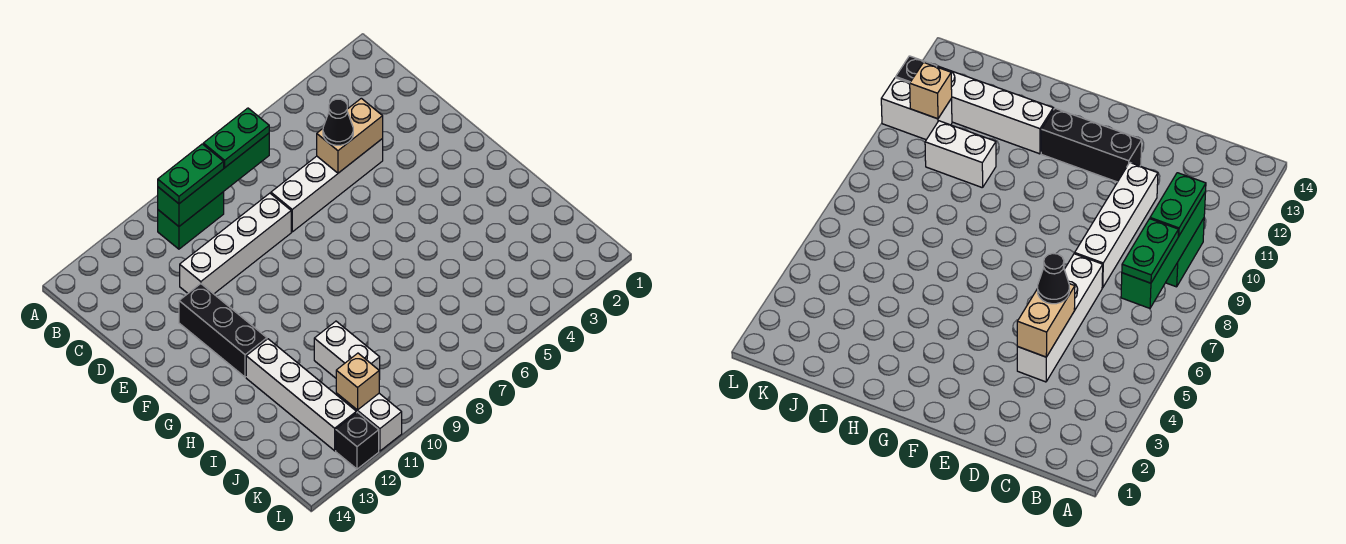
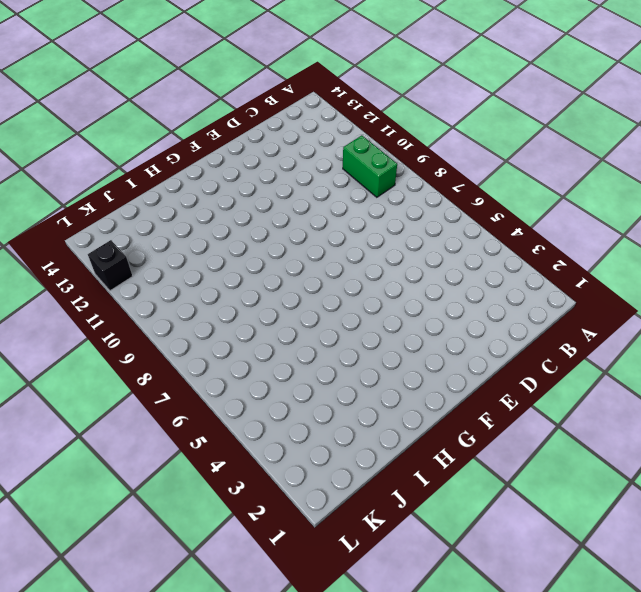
none -> white brick D4:D7 level 1
none -> white brick D8:D11 level 1
none -> black brick E12:G12 level 1

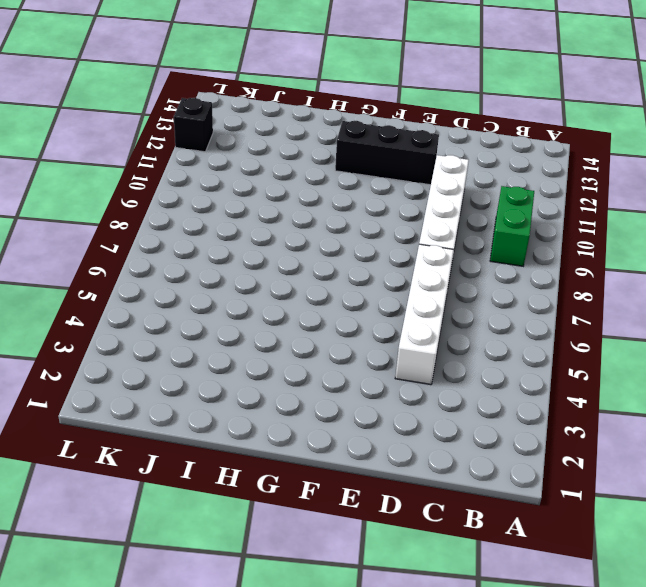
none -> white brick H12:K12 level 1
none -> white brick I10:J10 level 1
none -> white brick K11:L11 level 1

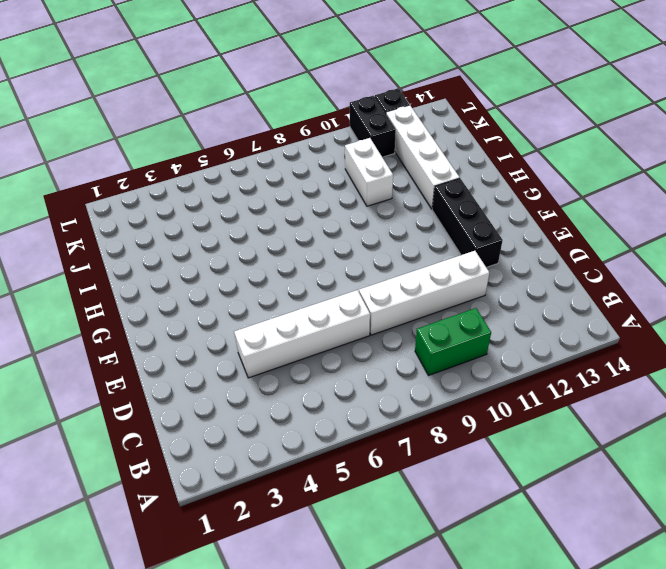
black brick K11:L11 level 1 -> white brick K11:L11 level 1
none -> green brick B7:B10 level 2
none -> tan brick D4:D5 level 2
none -> tan brick K11 level 2

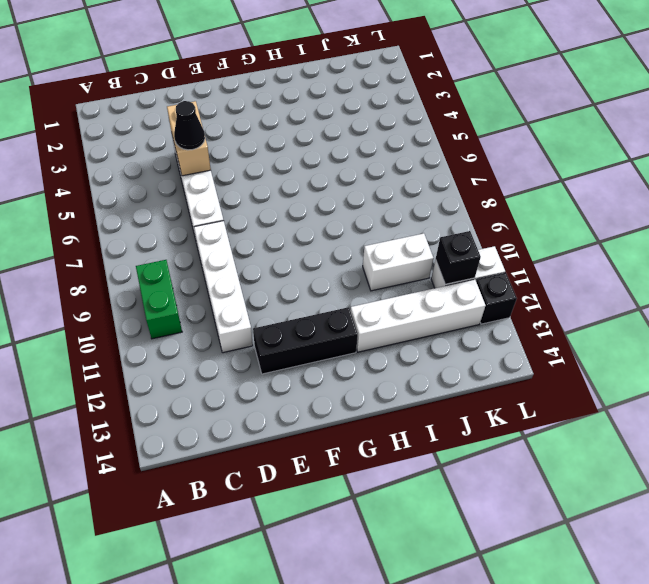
black brick K11 level 2 -> tan brick K11 level 2
none -> green brick B7:B10 level 2
none -> green plate B7:B8 level 3
none -> green plate B9:B10 level 3

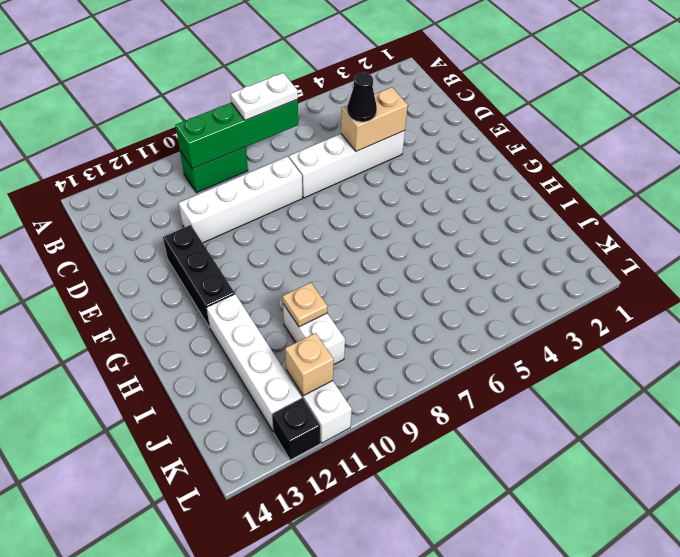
white plate B7:B8 level 3 -> green plate B7:B8 level 3
tan plate I10 level 2 -> none
none -> green plate B9:B10 level 3

